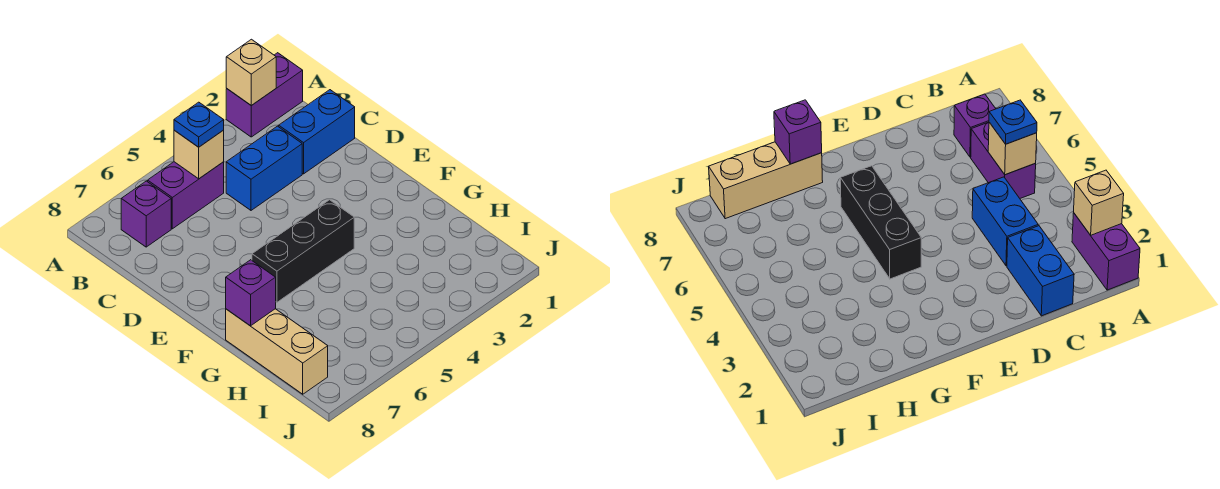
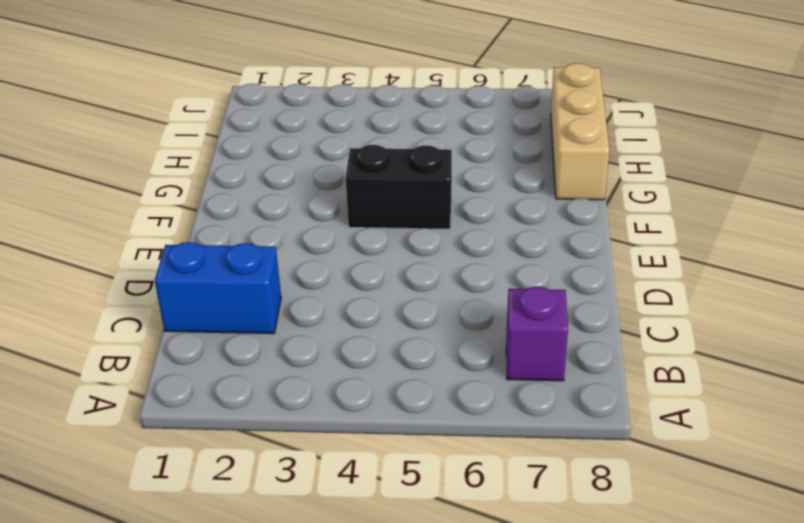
black brick F4:F5 level 1 -> black brick F4:F6 level 1
none -> purple brick A1:A2 level 1
none -> purple brick B5:B6 level 1

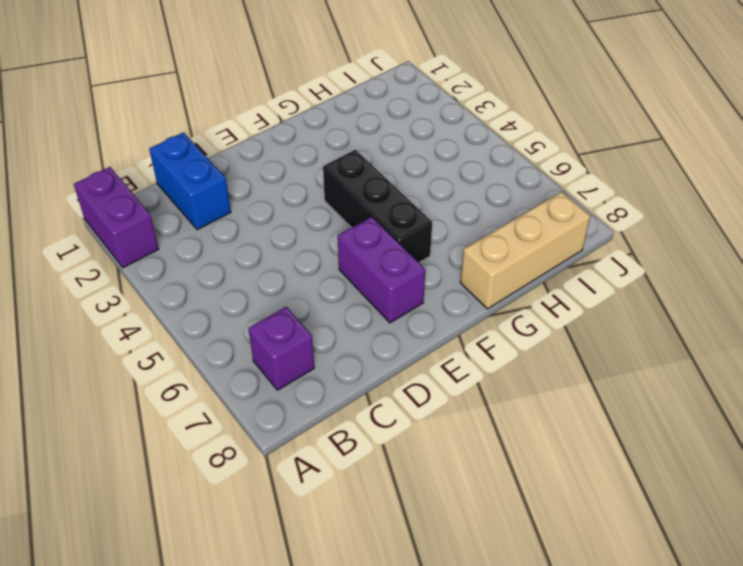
purple brick E6:E7 level 1 -> purple brick B5:B6 level 1
none -> blue brick C3:C4 level 1
none -> tan brick A2 level 2

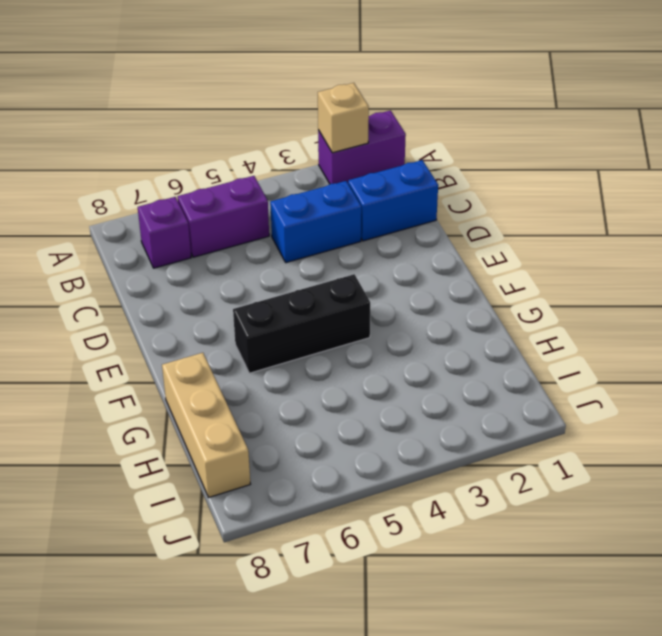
none -> tan brick B5 level 2
none -> purple brick G8 level 2

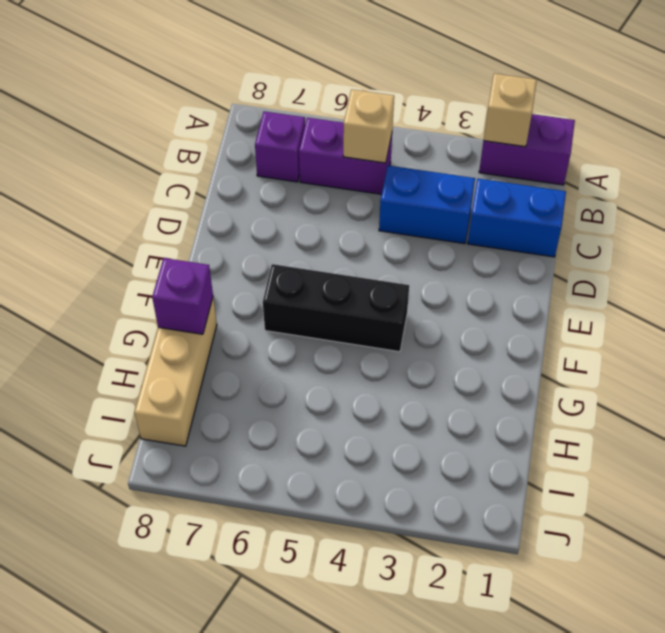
none -> blue plate B5 level 3

